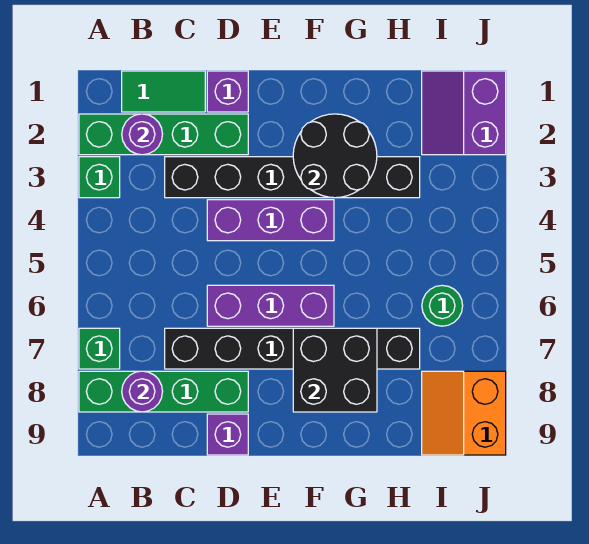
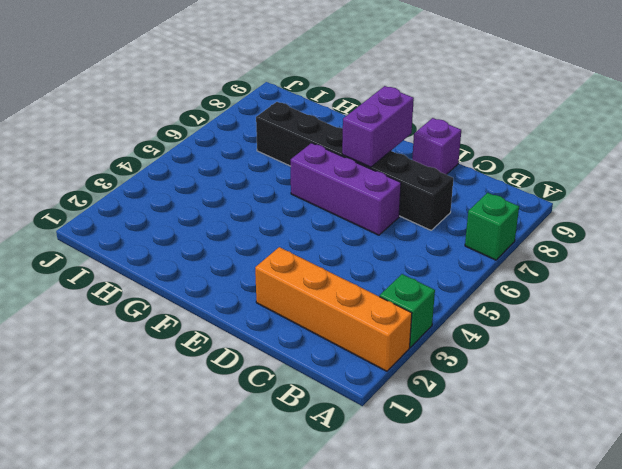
orange brick A2:D2 level 1 -> green brick A2:D2 level 1
purple brick E7:E8 level 2 -> none
none -> green brick A8:D8 level 1
none -> green tile B1:C1 level 1
none -> black brick C3:H3 level 1

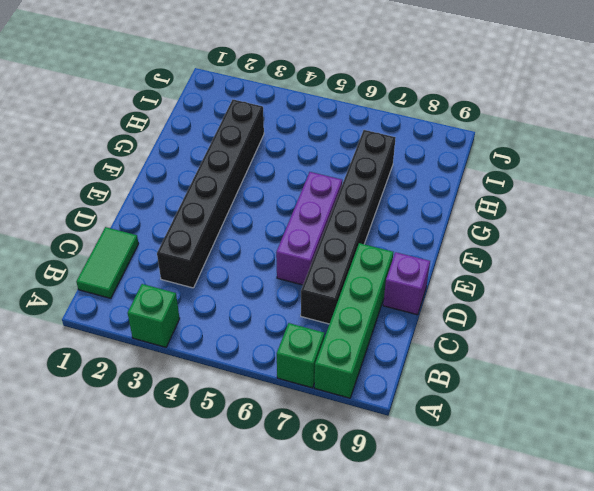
none -> green brick A2:D2 level 1
none -> purple brick D1 level 1
none -> purple brick D4:F4 level 1

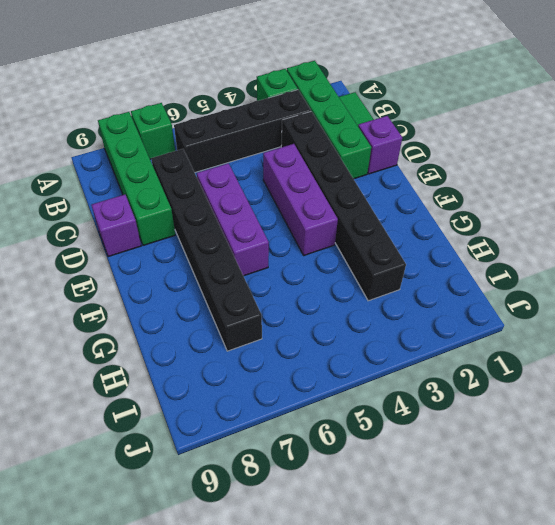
black brick B3:B6 level 1 -> none
none -> purple slope I1:J2 level 1 top J
none -> green round brick I6 level 1
none -> orange slope I8:J9 level 1 top J

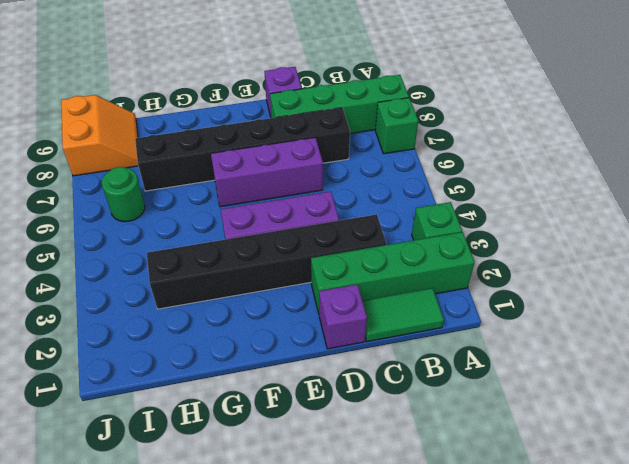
none -> purple slope I1:J2 level 1 top J
none -> purple round brick B2 level 2
none -> purple round brick B8 level 2

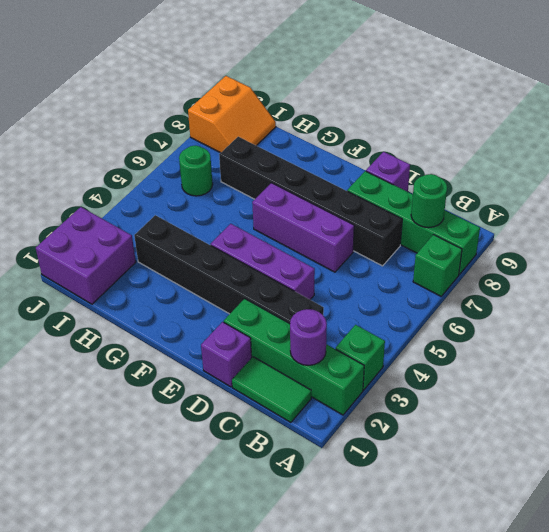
green round brick B8 level 2 -> purple round brick B8 level 2
purple brick I1:J2 level 1 -> purple slope I1:J2 level 1 top J
none -> black round brick F2:G3 level 2
none -> black brick F7:G8 level 2

